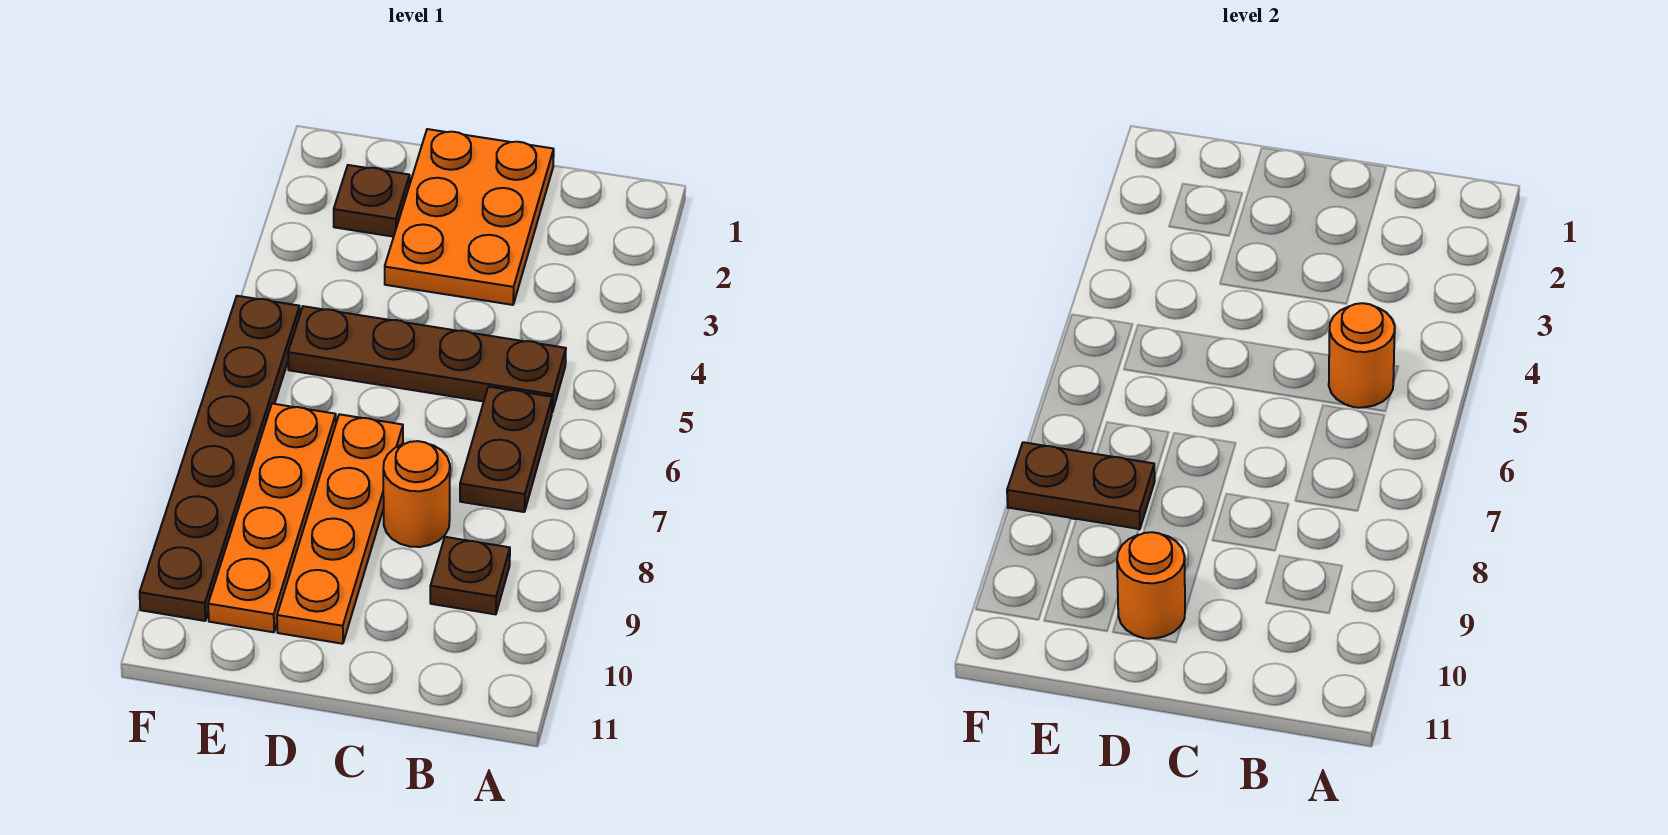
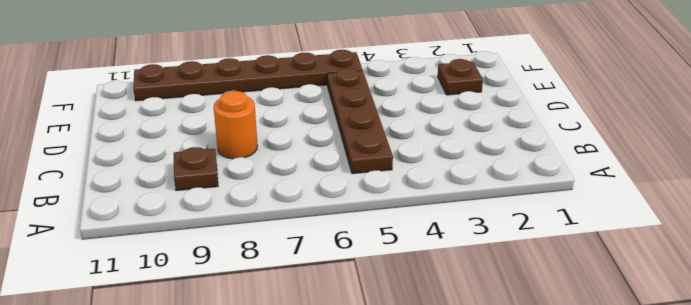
none -> brown plate B6:B7 level 1
none -> orange plate C1:D3 level 1
none -> orange plate D7:D10 level 1

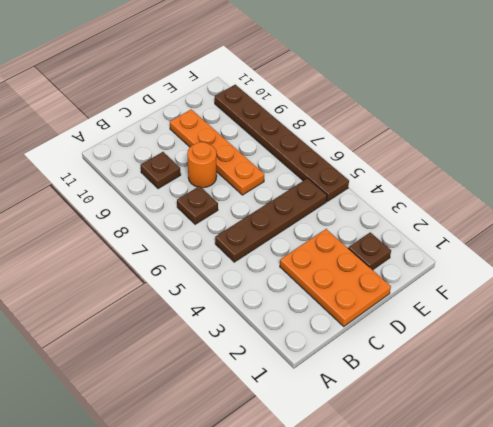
brown plate B7 level 1 -> brown plate B6:B7 level 1
none -> orange plate E7:E10 level 1
none -> orange round brick B5 level 2
none -> orange round brick D10 level 2

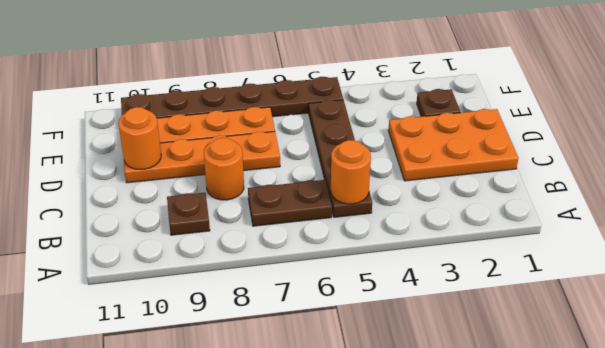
none -> brown plate E8:F8 level 2

